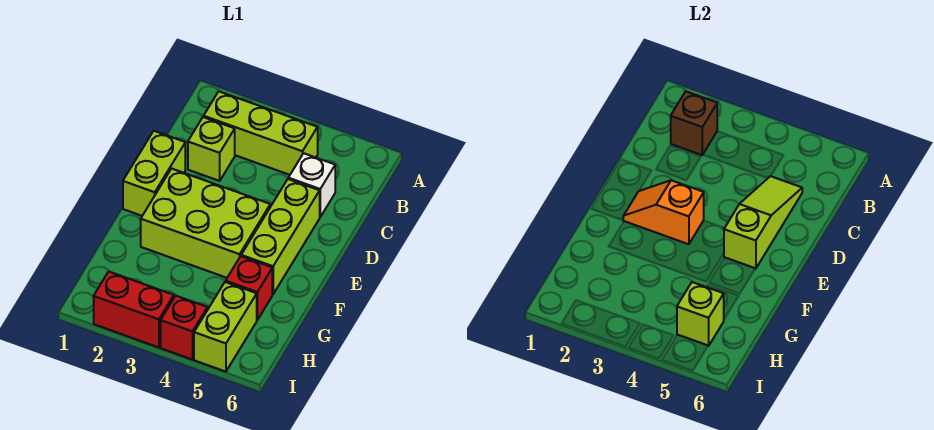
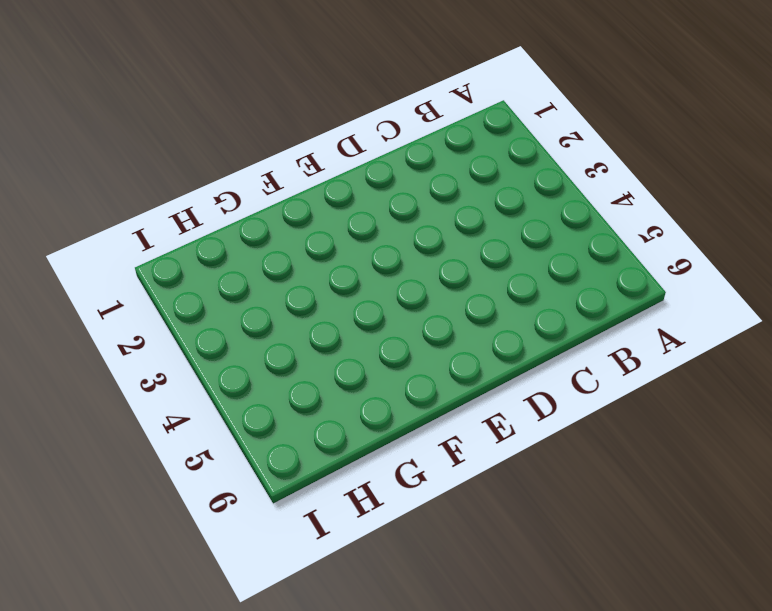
none -> lime brick B2:B4 level 1
none -> lime brick C2 level 1
none -> white brick C5 level 1

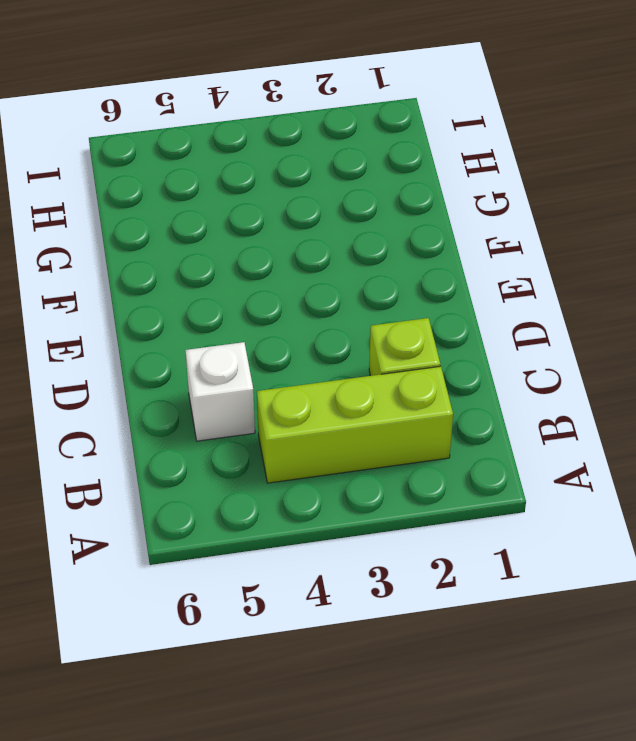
none -> lime brick D1:E1 level 1
none -> lime brick D5:F5 level 1
none -> lime brick E2:F4 level 1

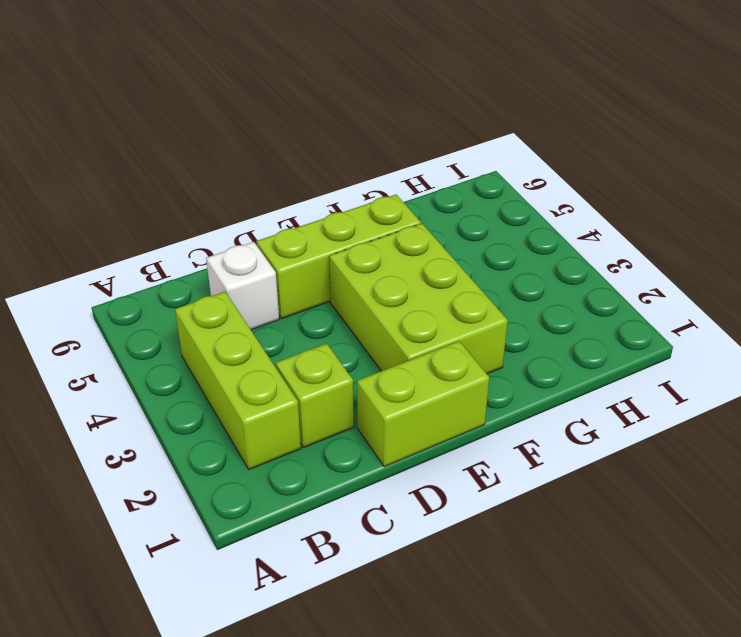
none -> red brick G5 level 1
none -> lime brick H5:I5 level 1
none -> red brick I2:I3 level 1

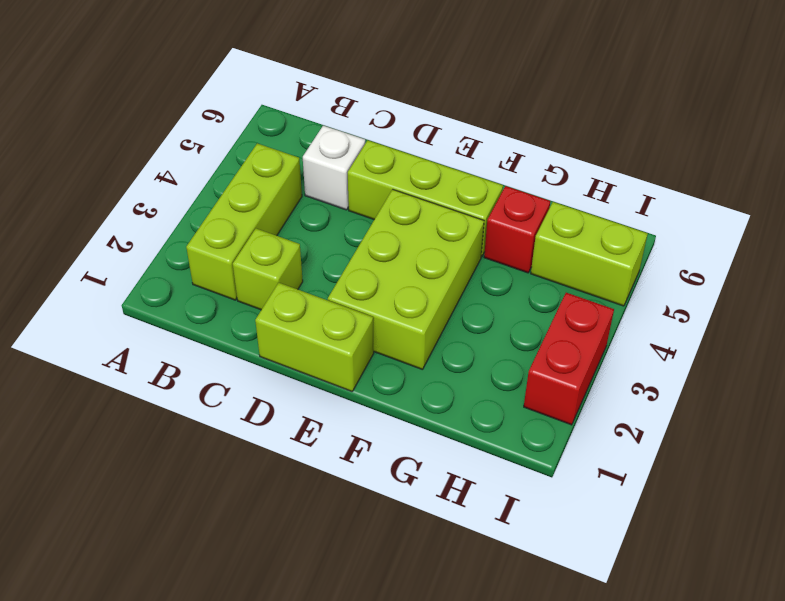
none -> red brick I4 level 1
none -> brown brick B2 level 2
none -> lime slope C5:E5 level 2 top E

